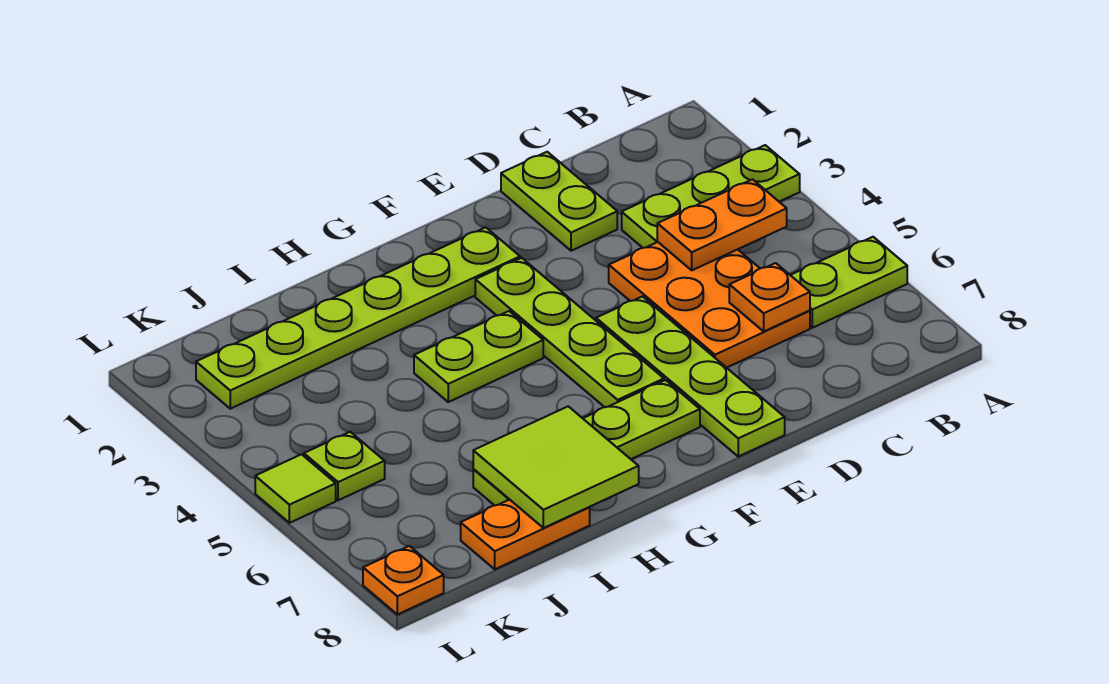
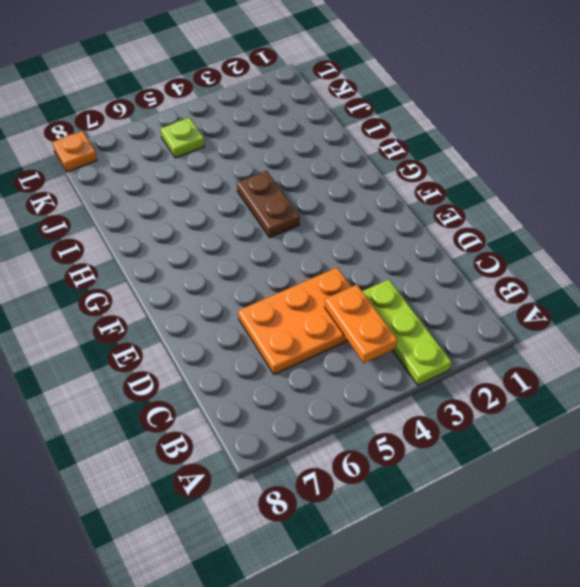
brown plate G4:H4 level 1 -> lime plate G4:H4 level 1
none -> lime plate A6:B6 level 1
none -> lime plate D1:D2 level 1
none -> lime plate E5:E8 level 1

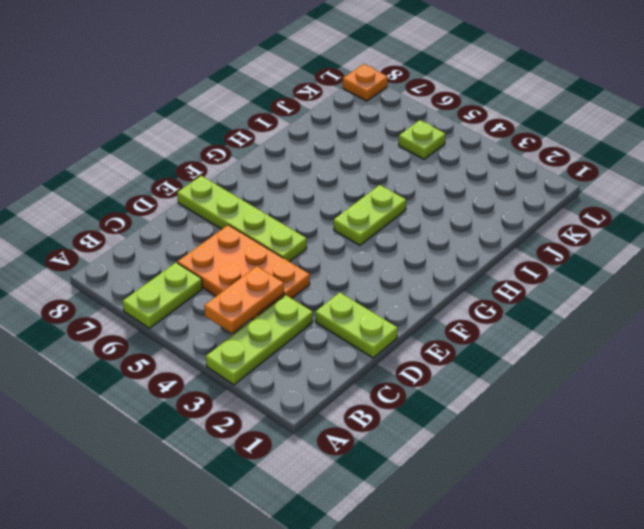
none -> lime plate F2:K2 level 1
none -> lime plate F3:F6 level 1
none -> lime plate F7:I7 level 1

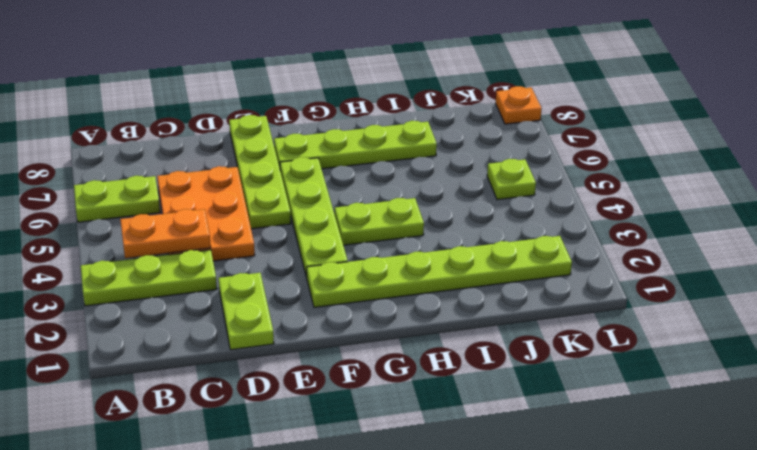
none -> orange plate I8:J8 level 1
none -> lime tile L5 level 1
none -> orange plate C6 level 2

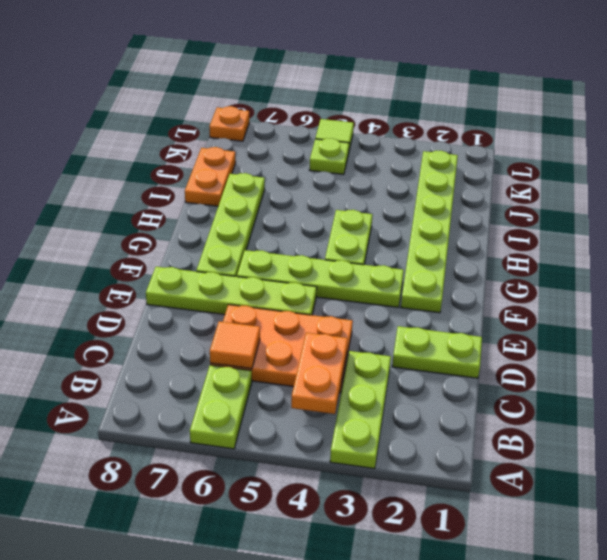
orange tile C6 level 2 -> orange plate C6 level 2
none -> lime tile H7:I8 level 2

